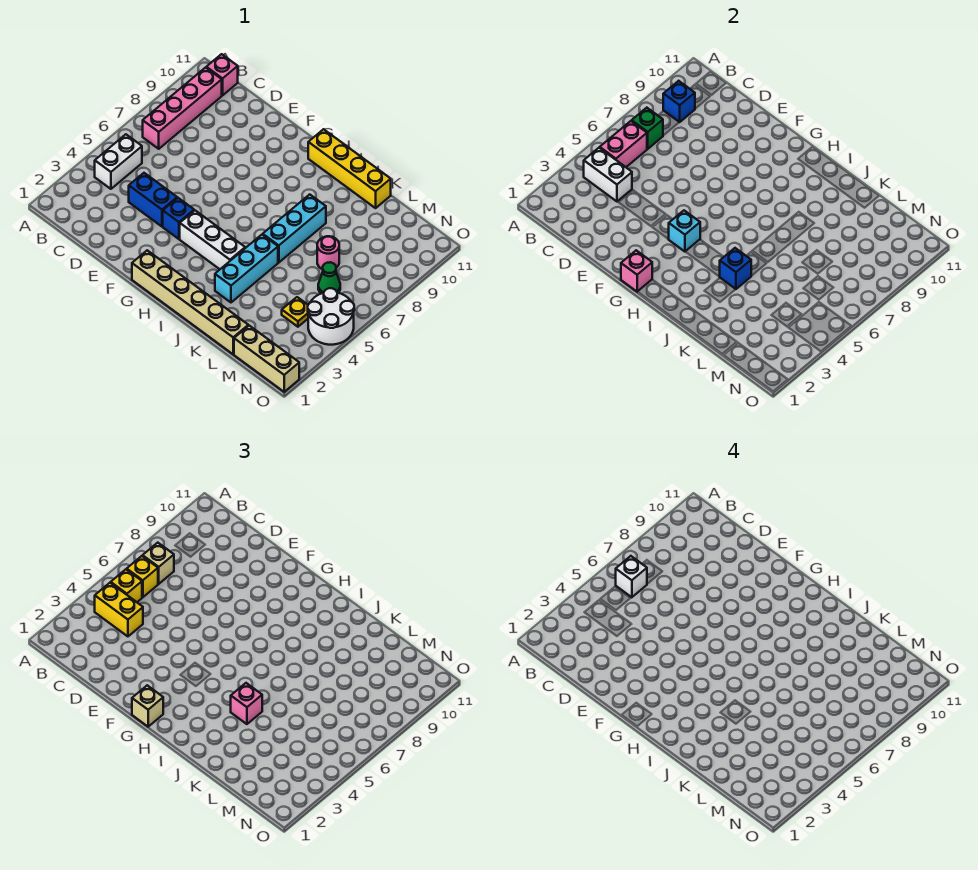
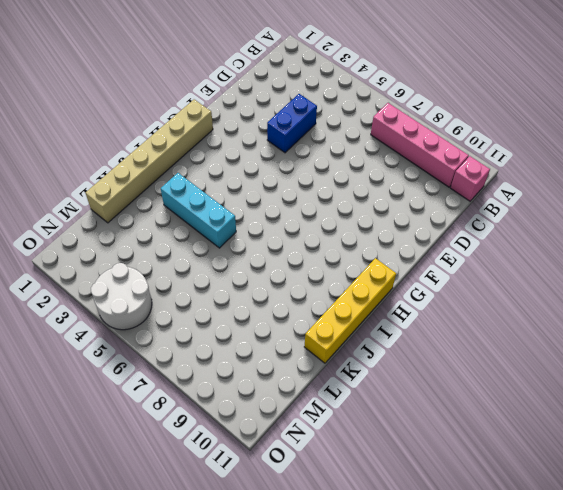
none -> white brick B4:B5 level 1
none -> blue brick F4 level 1
none -> white brick G4:I4 level 1

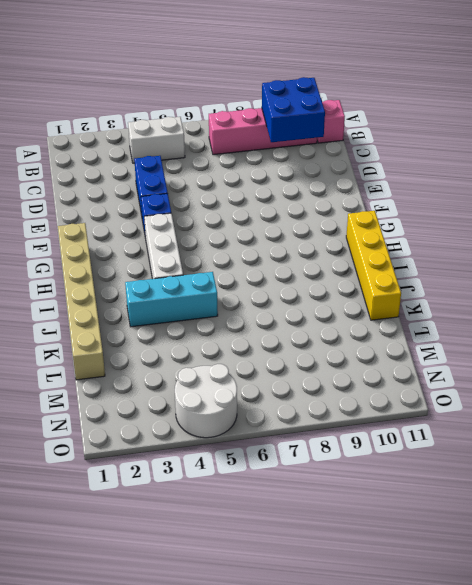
blue brick B9:C10 level 2 -> blue brick B9 level 2
none -> cyan brick J6:J8 level 1
none -> pink round brick L7 level 1
none -> tan brick M1:O1 level 1

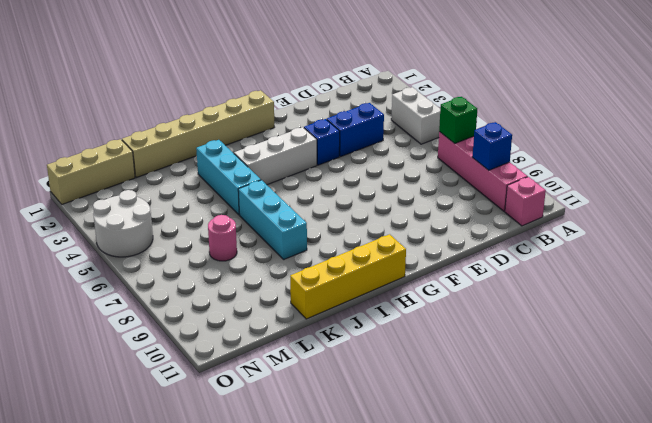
none -> yellow plate M4 level 1
none -> green cone M6 level 1
none -> white brick B4:C4 level 2

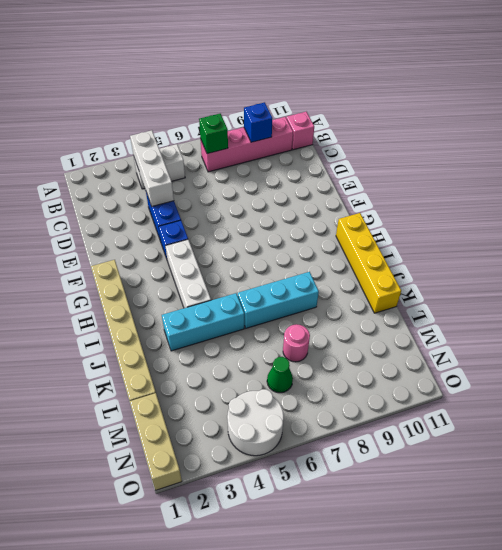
white brick B4:D4 level 2 -> white brick B4:C4 level 2
none -> yellow plate M4 level 1
none -> pink brick B5:B6 level 2
none -> pink brick G1 level 2

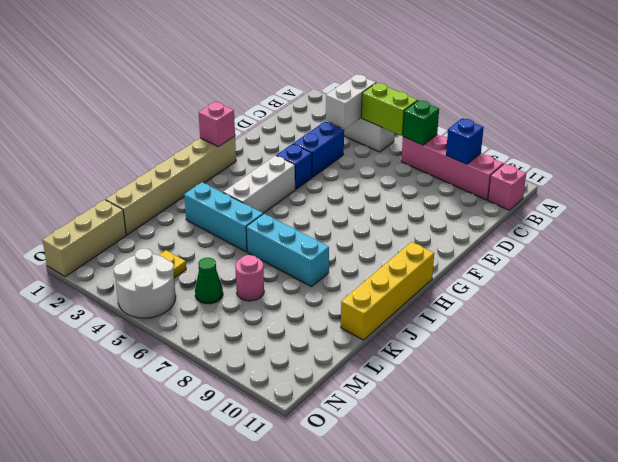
lime brick B5:B6 level 2 -> pink brick B5:B6 level 2
none -> cyan brick G4 level 2
none -> blue brick J4 level 2
none -> yellow brick B4:C4 level 3

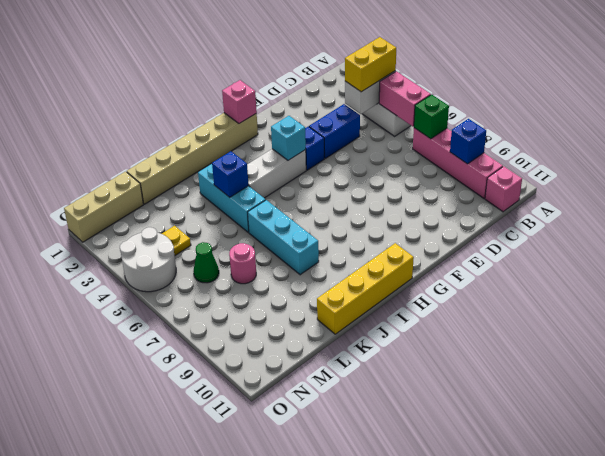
none -> yellow brick B5 level 3
none -> yellow brick B6 level 3
none -> tan brick B7 level 3

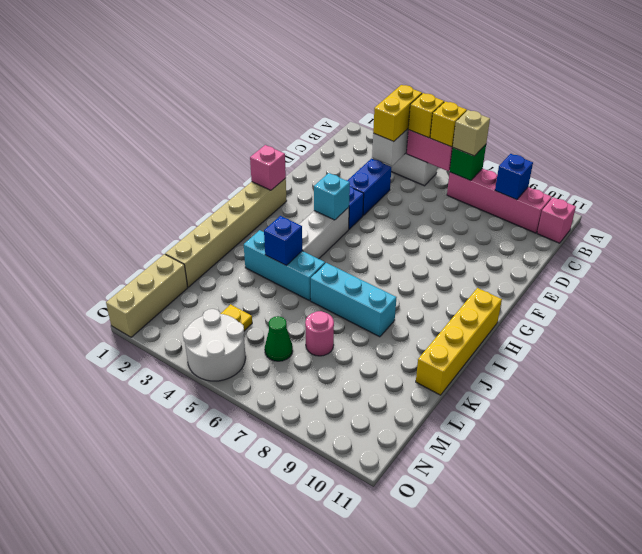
none -> tan brick G1 level 3
none -> pink brick J4 level 3
none -> white brick B6 level 4

